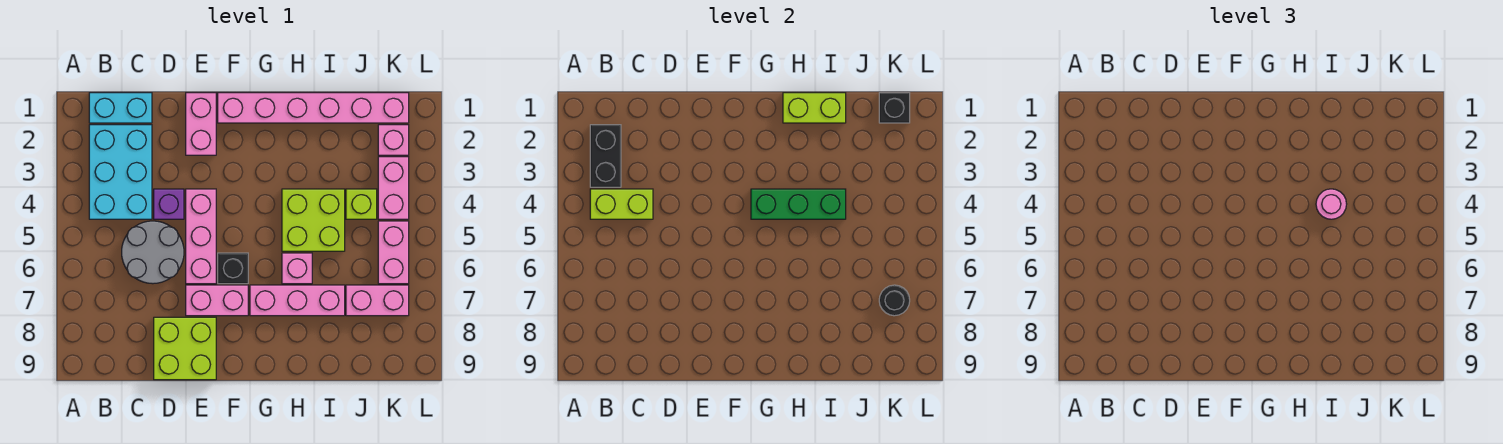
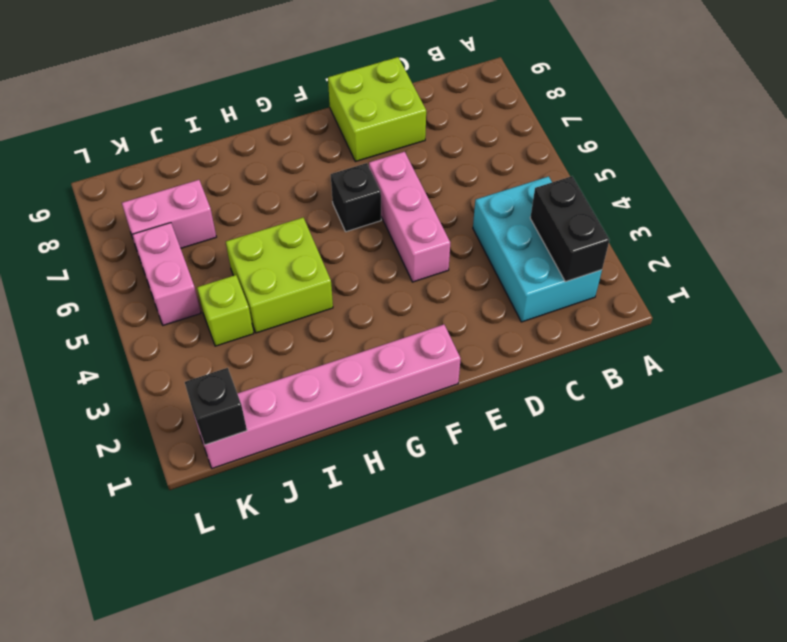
none -> cyan brick B1:C1 level 1
none -> grey round brick C5:D6 level 1
none -> purple brick D4 level 1

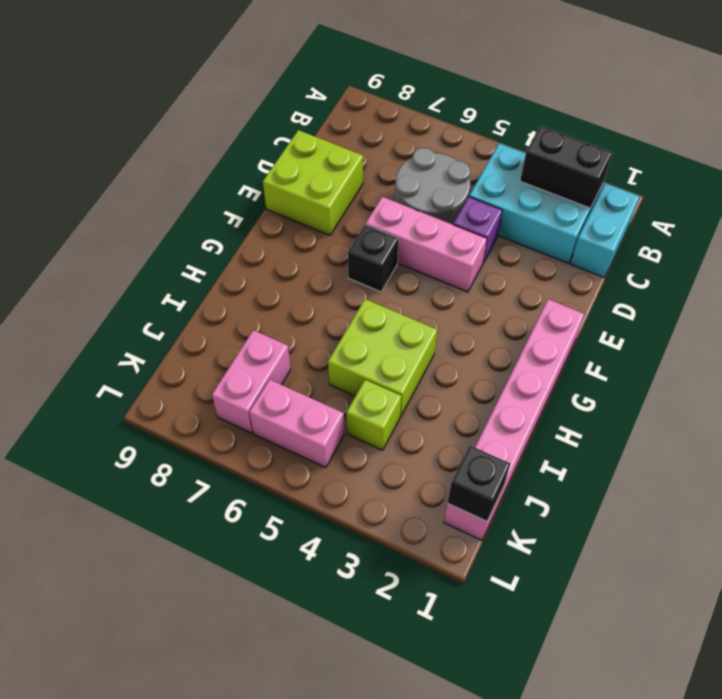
none -> pink brick E1:E2 level 1
none -> pink brick E7:F7 level 1
none -> pink brick G7:I7 level 1

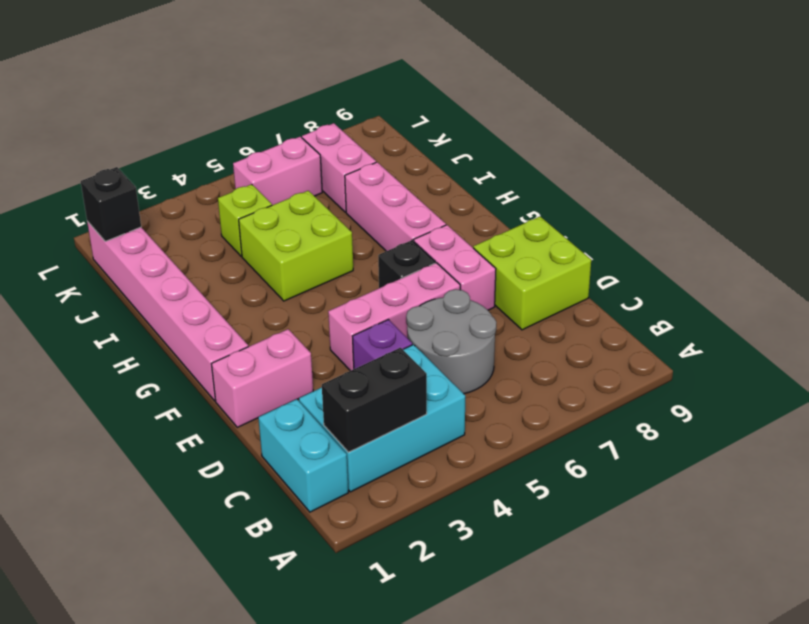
none -> pink brick H6 level 1
none -> pink brick K2 level 1
none -> pink brick K3:K4 level 1

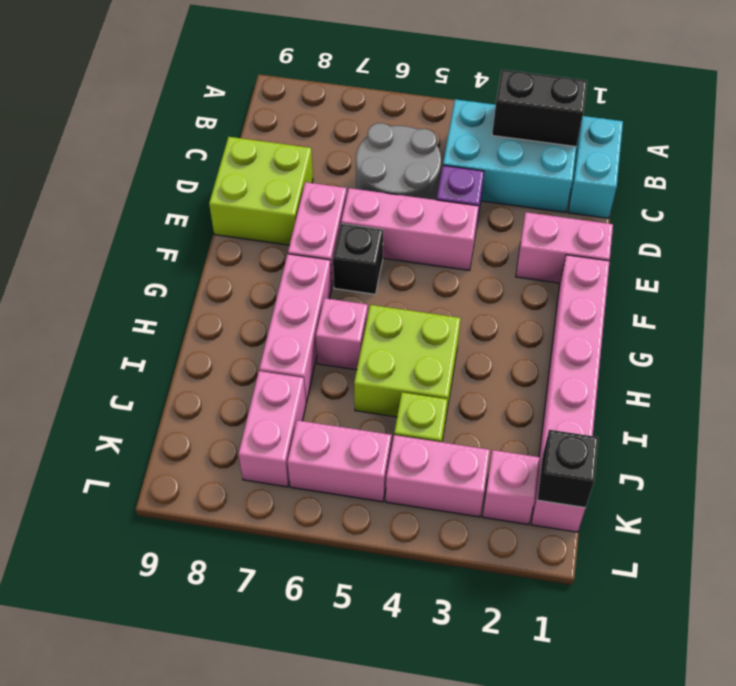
none -> lime brick B4:C4 level 2
none -> green brick G4:I4 level 2
none -> lime brick H1:I1 level 2

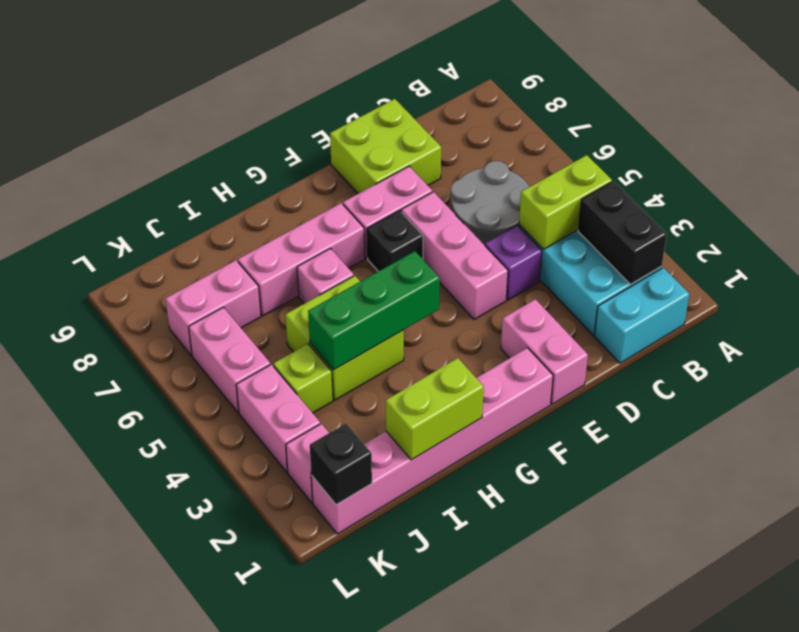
none -> black round brick K7 level 2
none -> pink round brick I4 level 3

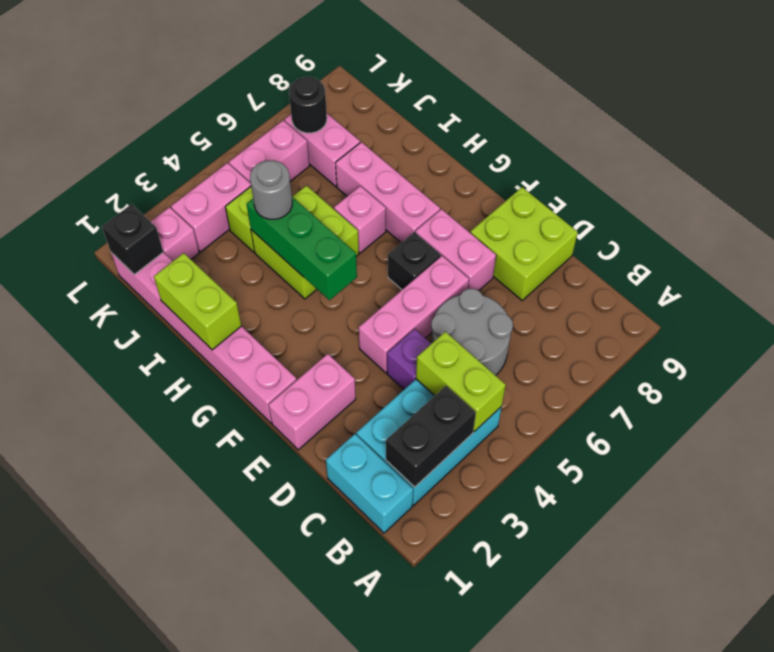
grey round brick I4 level 3 -> pink round brick I4 level 3

